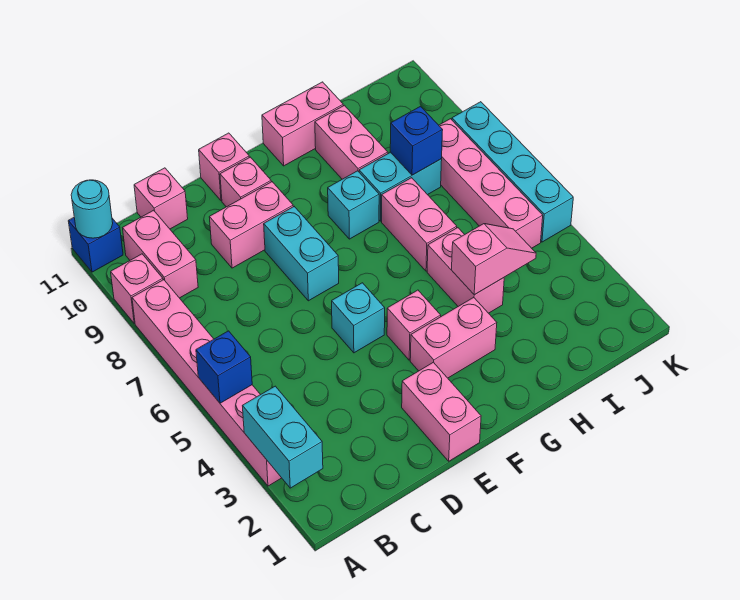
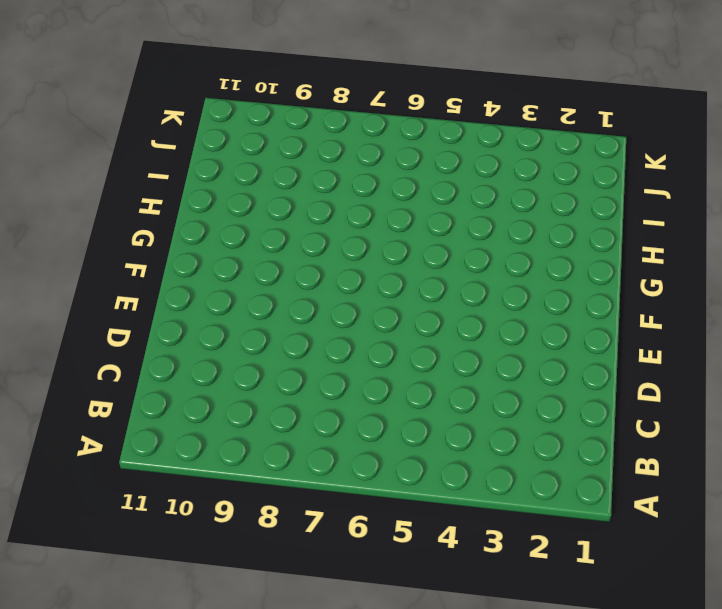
none -> pink brick A3:A8 level 1
none -> pink brick A9 level 1
none -> blue brick A11 level 1

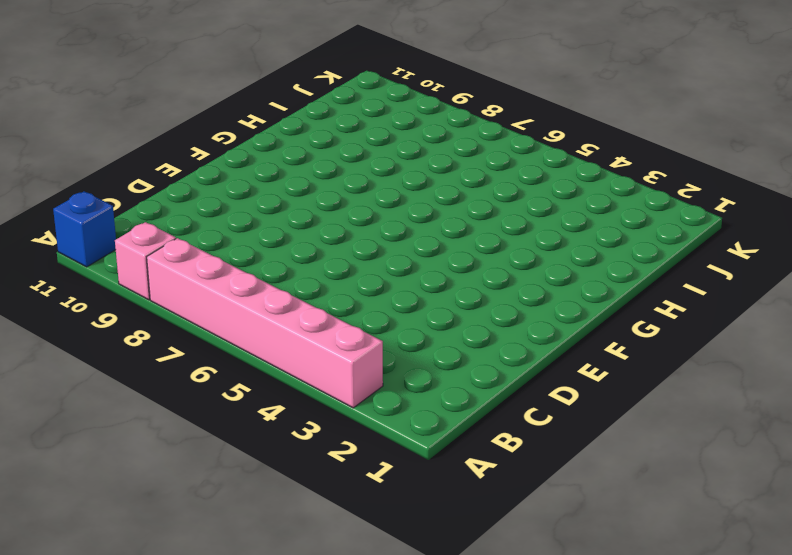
none -> pink brick B9:B10 level 1
none -> pink brick C11 level 1
none -> pink brick D9:E9 level 1

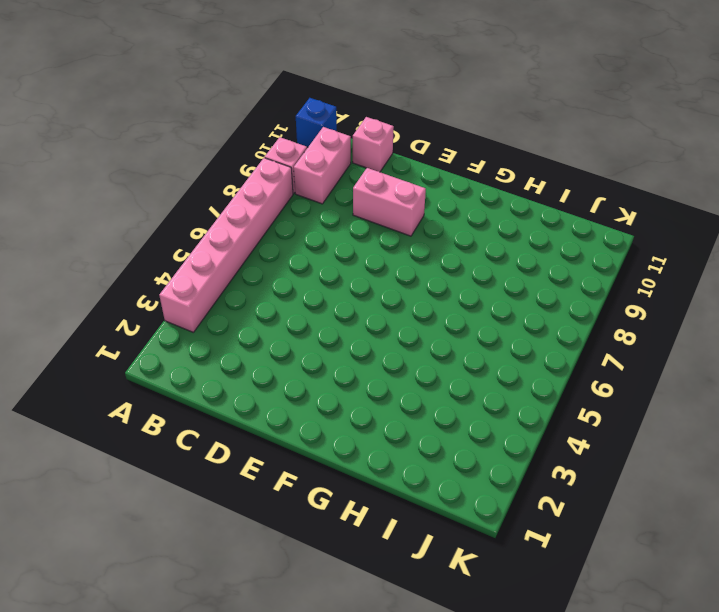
none -> pink brick E1:E2 level 1
none -> cyan brick E5 level 1
none -> cyan brick E7:E8 level 1

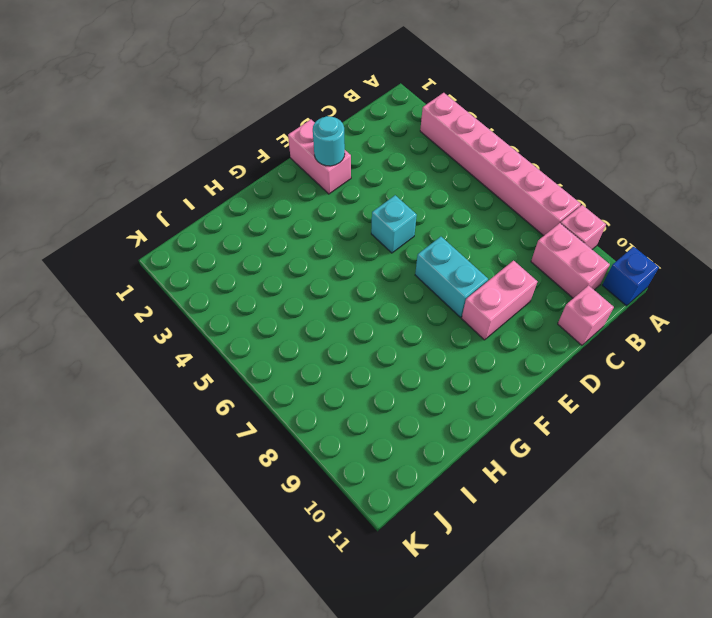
cyan round brick E2 level 2 -> cyan round brick A11 level 2
none -> pink brick E10 level 1
none -> pink brick E11 level 1
none -> pink brick F3:G3 level 1

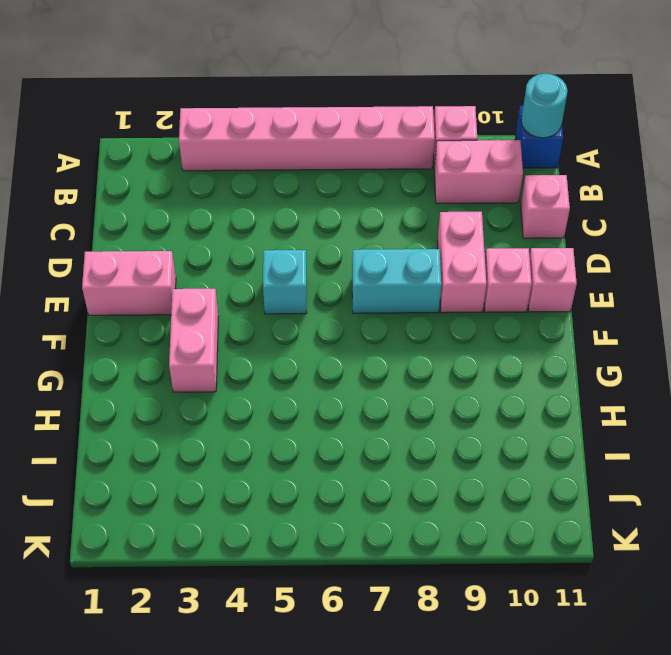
none -> pink brick F4 level 1
none -> cyan brick G8 level 1
none -> pink brick G11:H11 level 1

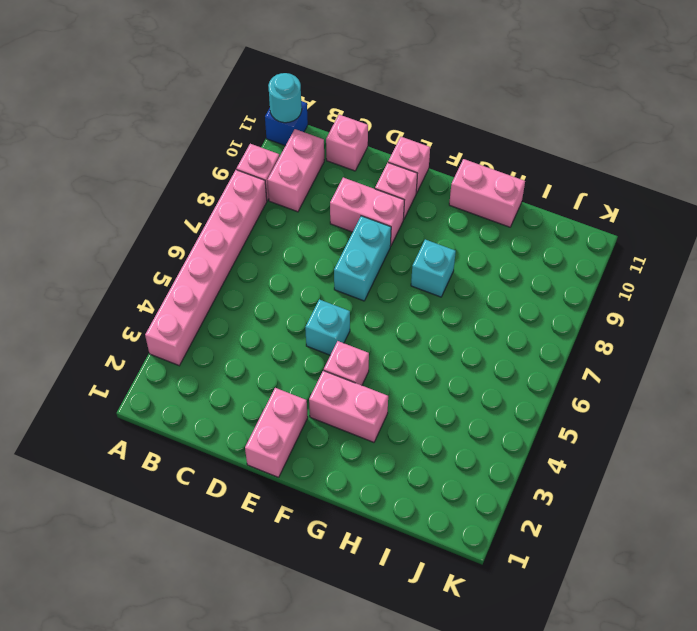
none -> pink brick H4:H5 level 1
none -> pink brick H6:H7 level 1
none -> cyan brick H8:I8 level 1

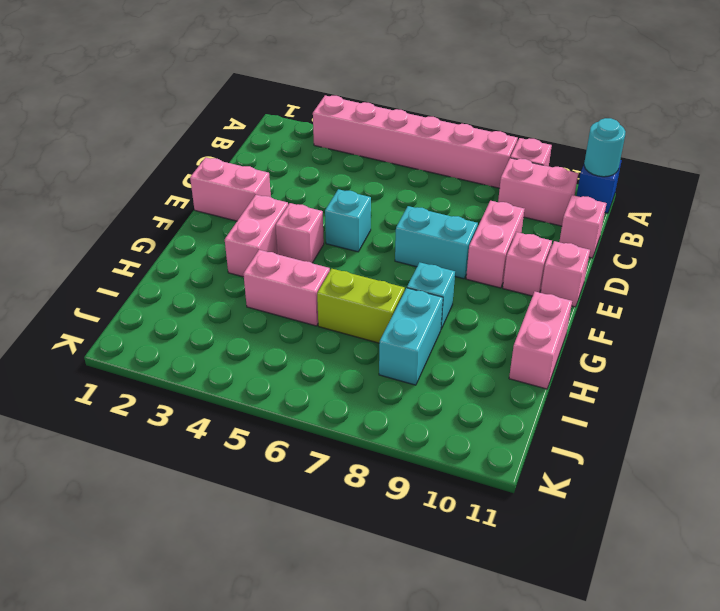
lime brick H6:H7 level 1 -> pink brick H6:H7 level 1
none -> pink brick H9:H10 level 1
none -> pink brick J5:J8 level 1
none -> cyan brick K5:K8 level 1

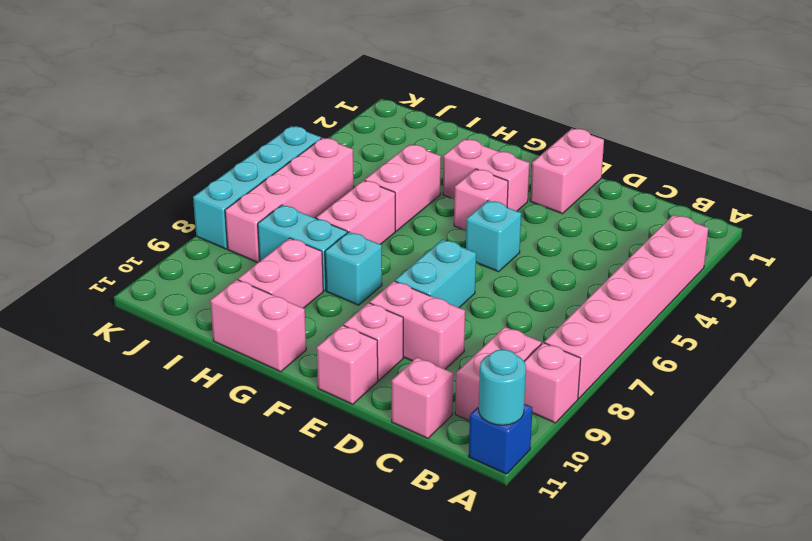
none -> cyan brick A2:A3 level 2
none -> blue brick A5 level 2
none -> pink slope H4:I4 level 2 top H

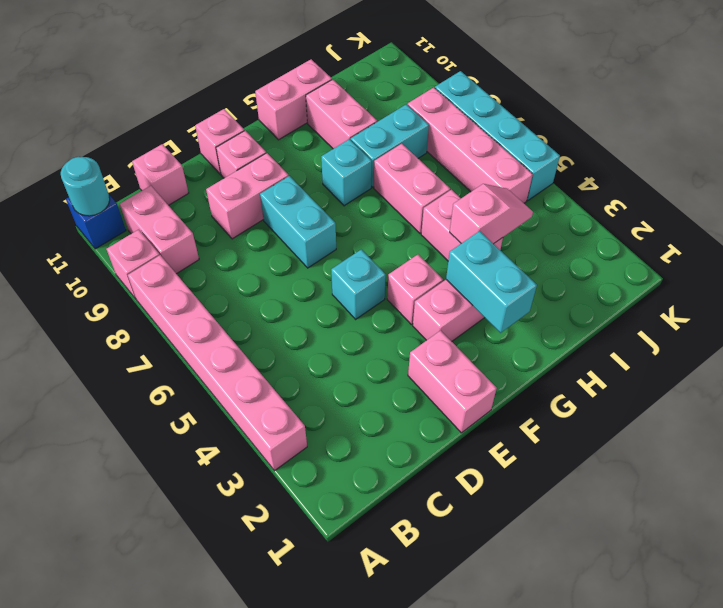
cyan brick G2:G3 level 2 -> cyan brick A2:A3 level 2
none -> blue brick A5 level 2
none -> blue brick I8 level 2

